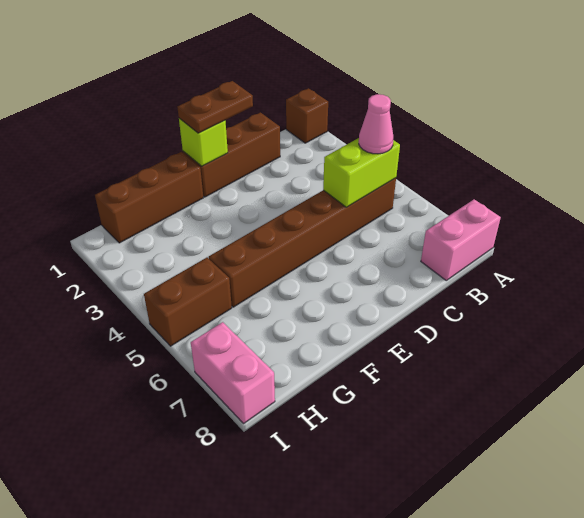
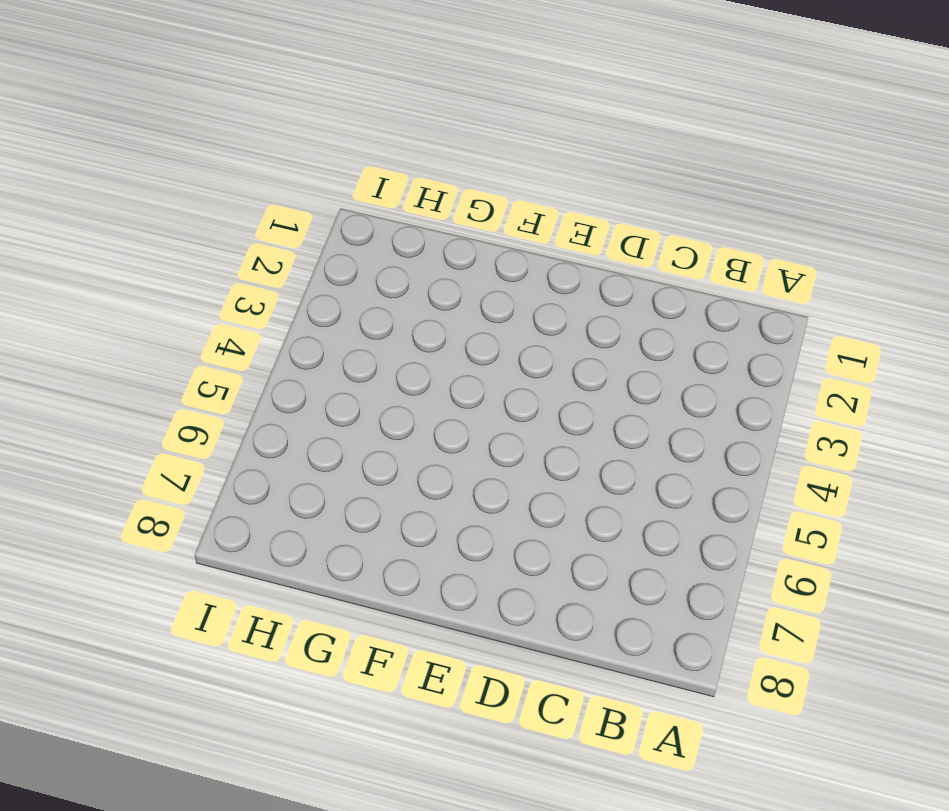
none -> brown brick A1 level 1
none -> pink brick A8:B8 level 1

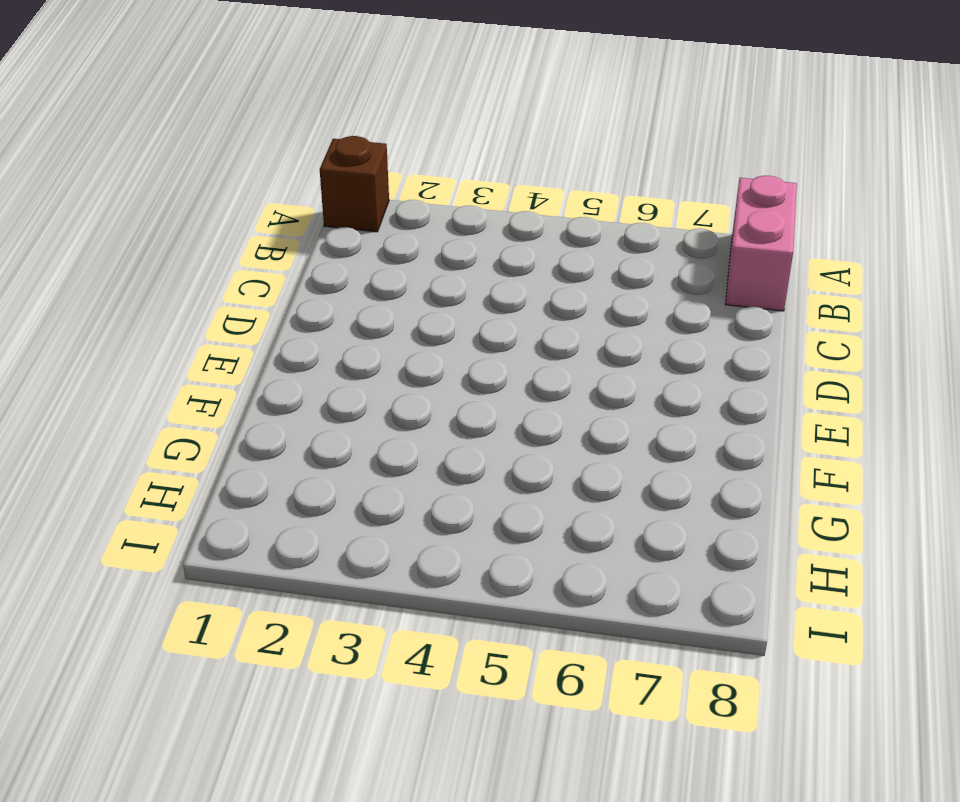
none -> brown brick B5:G5 level 1
none -> brown brick C1:E1 level 1

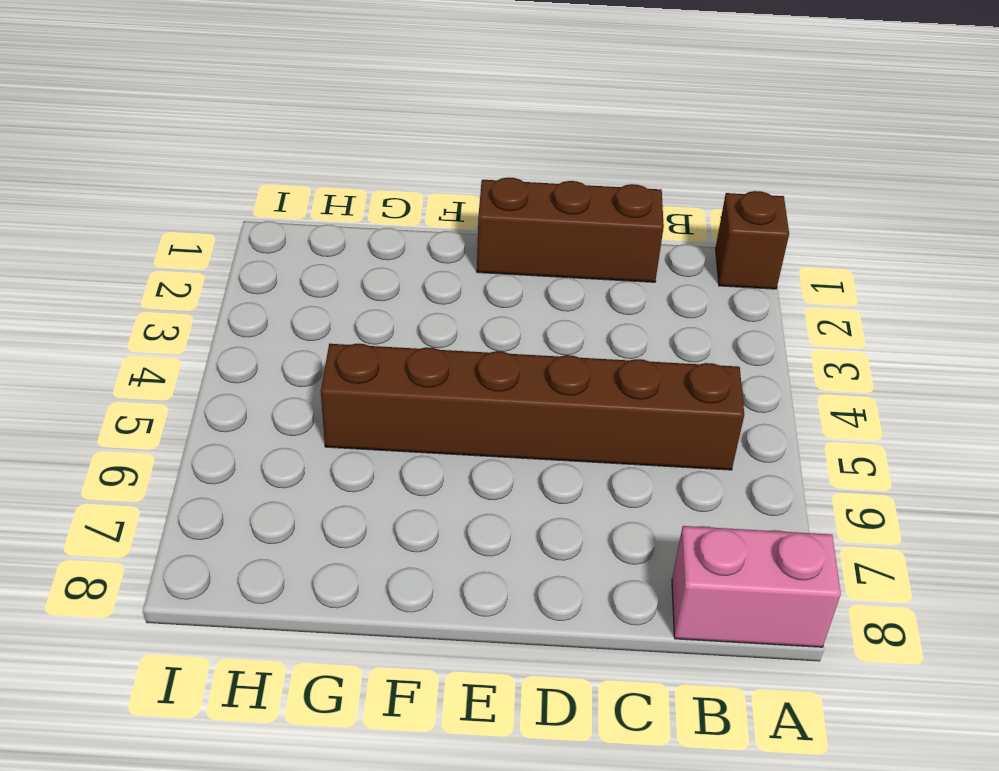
none -> brown brick F1:H1 level 1
none -> brown brick H5:I5 level 1

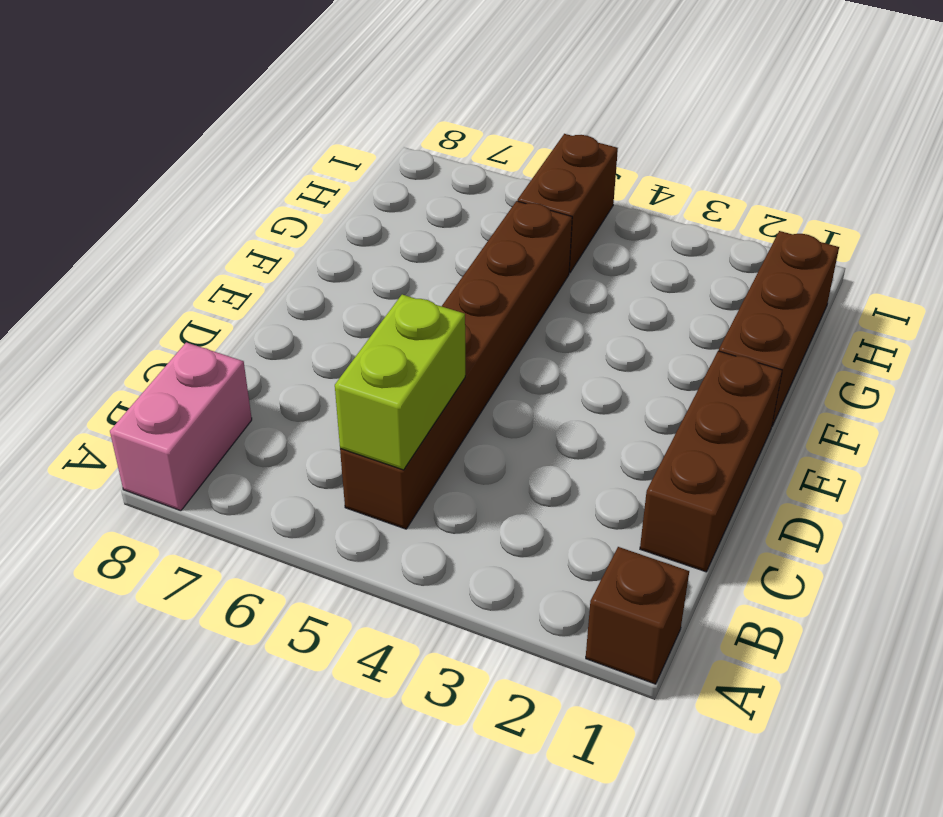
none -> pink brick I7:I8 level 1
none -> lime brick E1 level 2

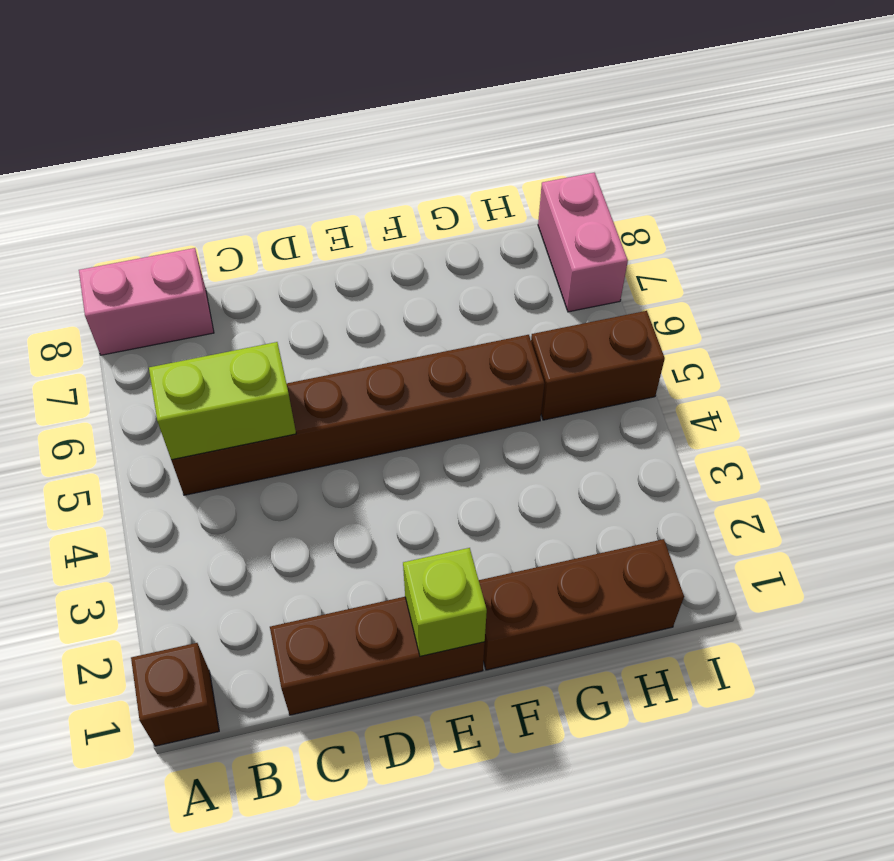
none -> pink cone B5 level 3
none -> brown plate D1:E1 level 3

